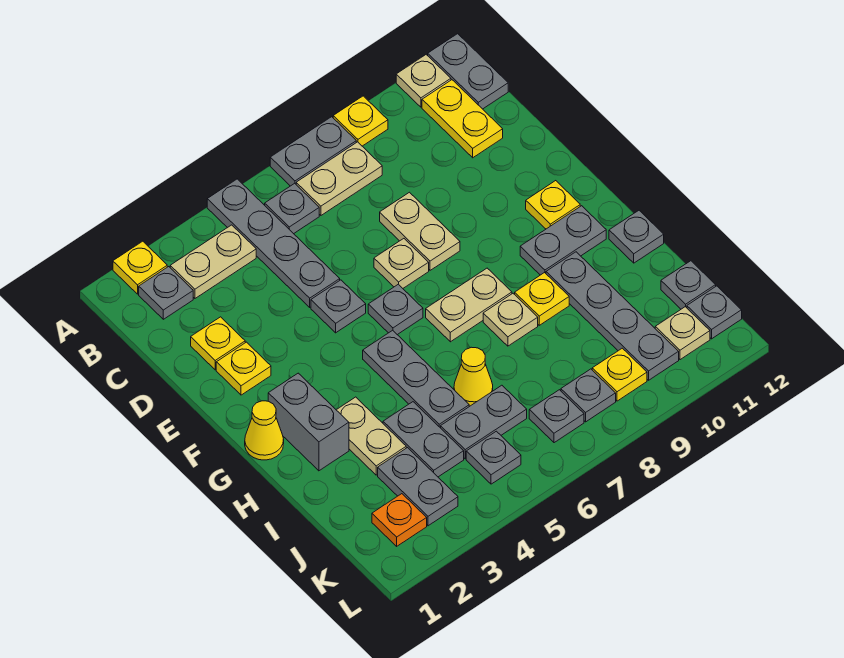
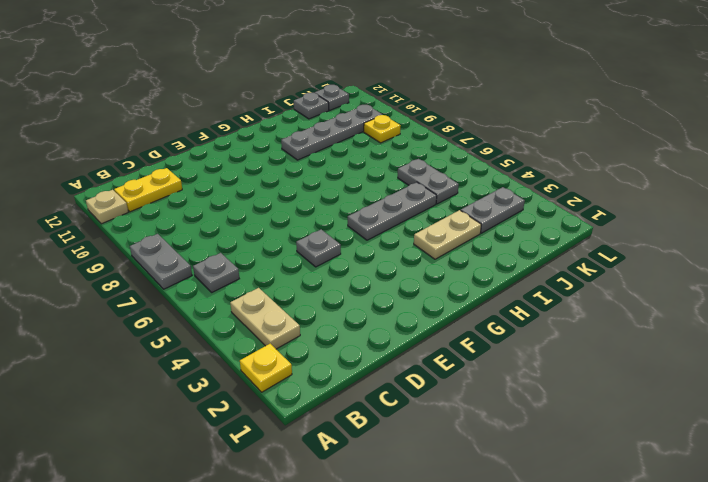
none -> grey plate A5:D5 level 1
none -> yellow plate A9 level 1
none -> grey plate A12:B12 level 1
none -> grey plate B2 level 1

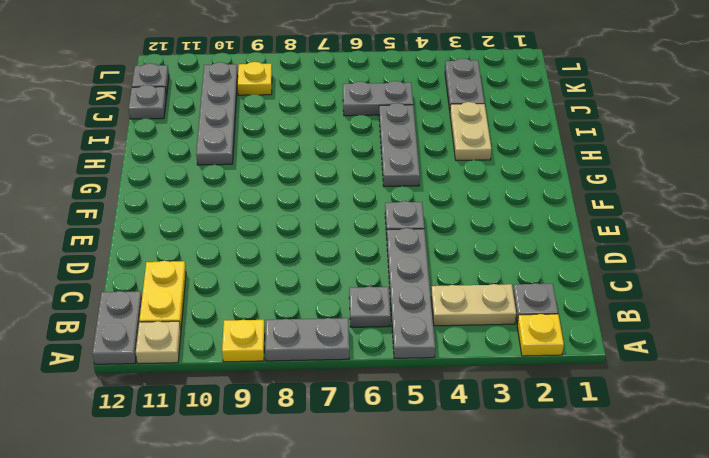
none -> tan plate B7:B8 level 1
none -> yellow plate D2 level 1
none -> tan plate D8:E8 level 1
none -> yellow plate E2 level 1

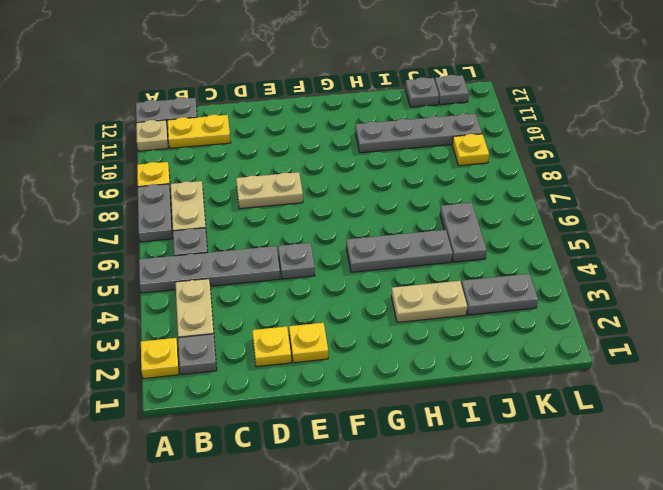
none -> tan plate E7 level 1
none -> grey plate F6 level 1
none -> yellow plate F11 level 1
none -> yellow cone G1 level 1

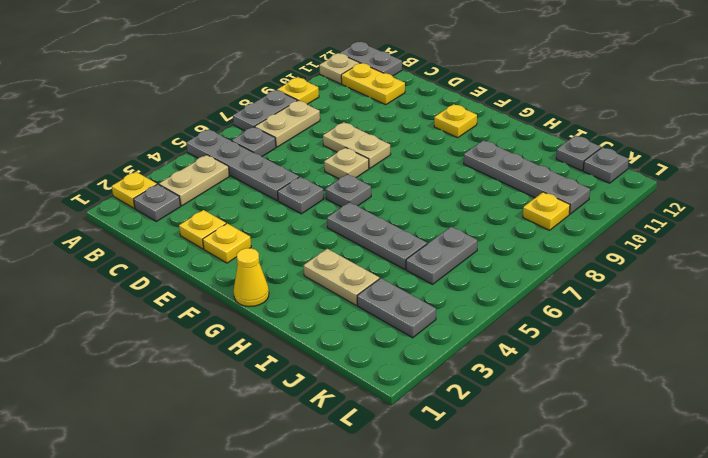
none -> grey brick G2:H2 level 1
none -> tan plate G7:G8 level 1
none -> grey plate G10:G11 level 1
none -> tan plate H8 level 1

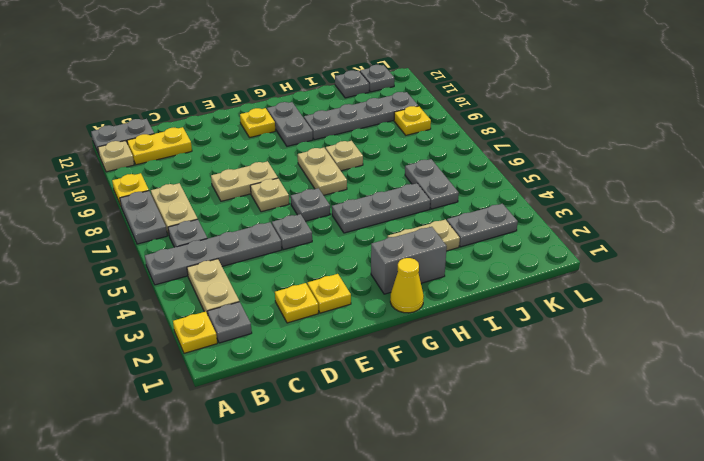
none -> yellow plate H9 level 1
none -> grey plate H12 level 1
none -> grey plate I4:J4 level 1
none -> yellow cone I6 level 1

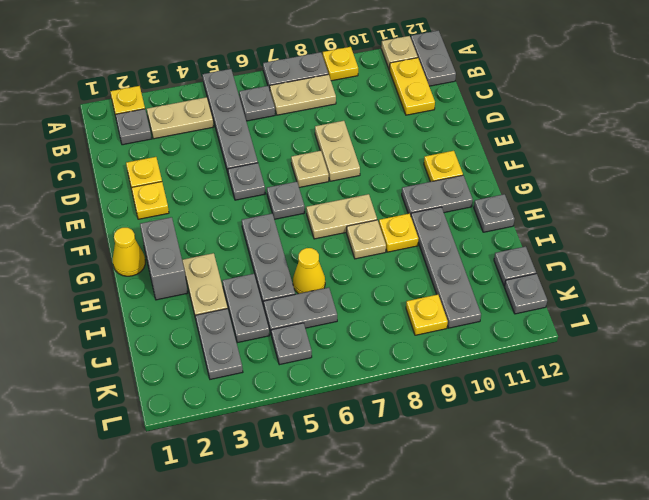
none -> orange plate K2 level 1
none -> grey plate K7 level 1
none -> grey plate K8 level 1
none -> tan plate K11 level 1

